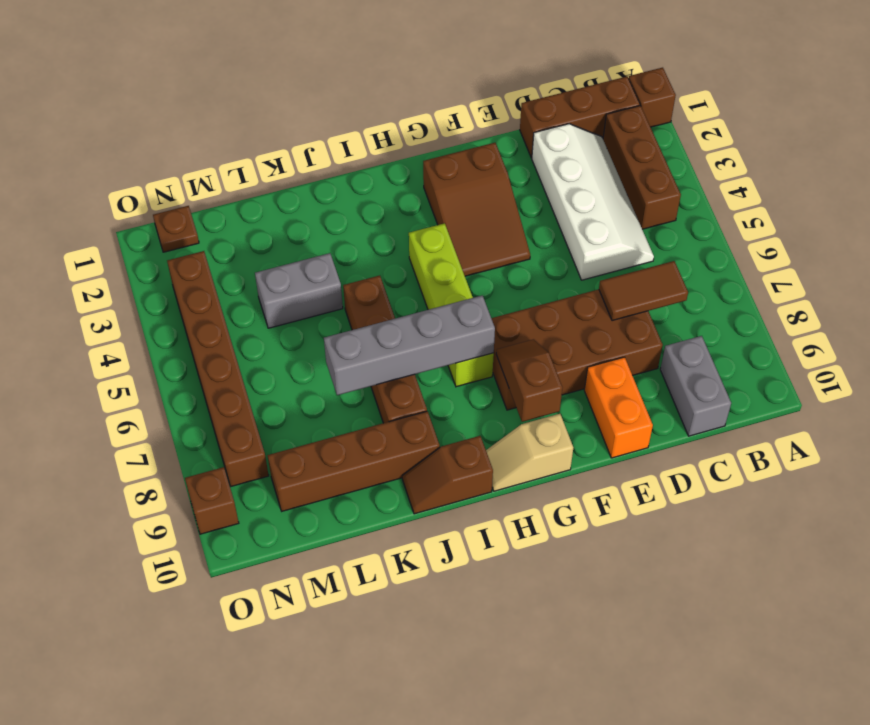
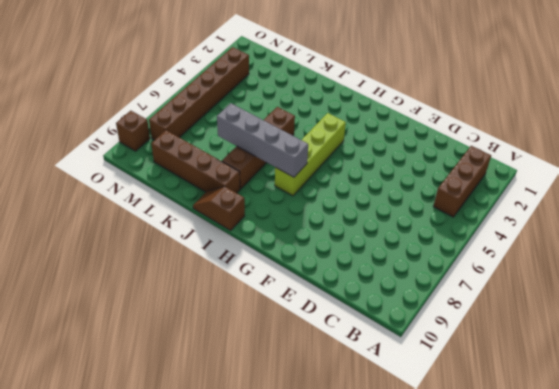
none -> brown brick A1 level 1
none -> brown brick B1:D1 level 1
none -> white slope C2:D5 level 1 top D

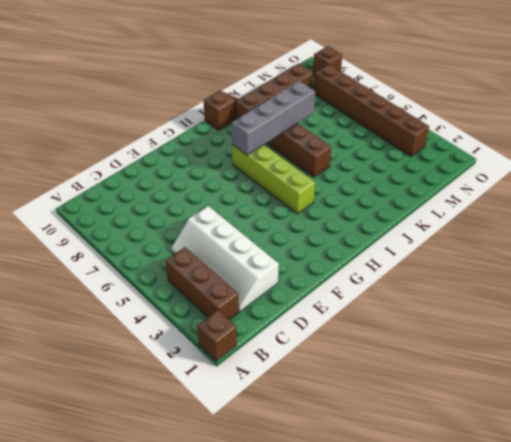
none -> brown brick B1:D1 level 1
none -> grey brick C9:C10 level 1
none -> brown brick D7:G8 level 1

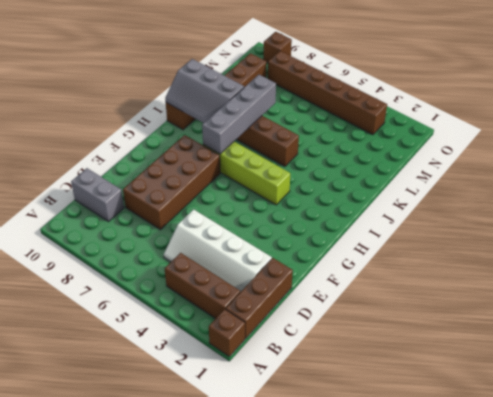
grey slope I8:J10 level 2 top J -> none
none -> orange brick E9:E10 level 1
none -> brown slope F2:G4 level 1 top 2
none -> tan slope G10:H10 level 1 top G

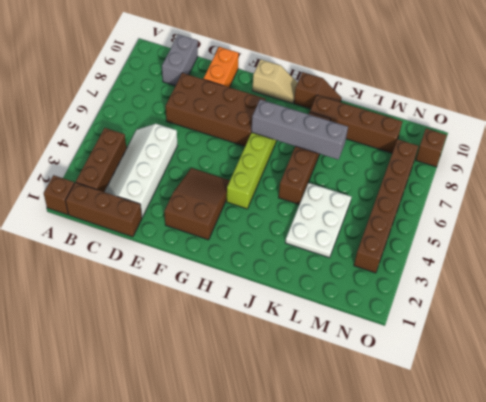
white plate K3:L5 level 1 -> grey brick K4:L4 level 1
none -> brown plate N1 level 1
none -> brown tile C7:D7 level 2
none -> brown slope G8:G9 level 2 top 9

